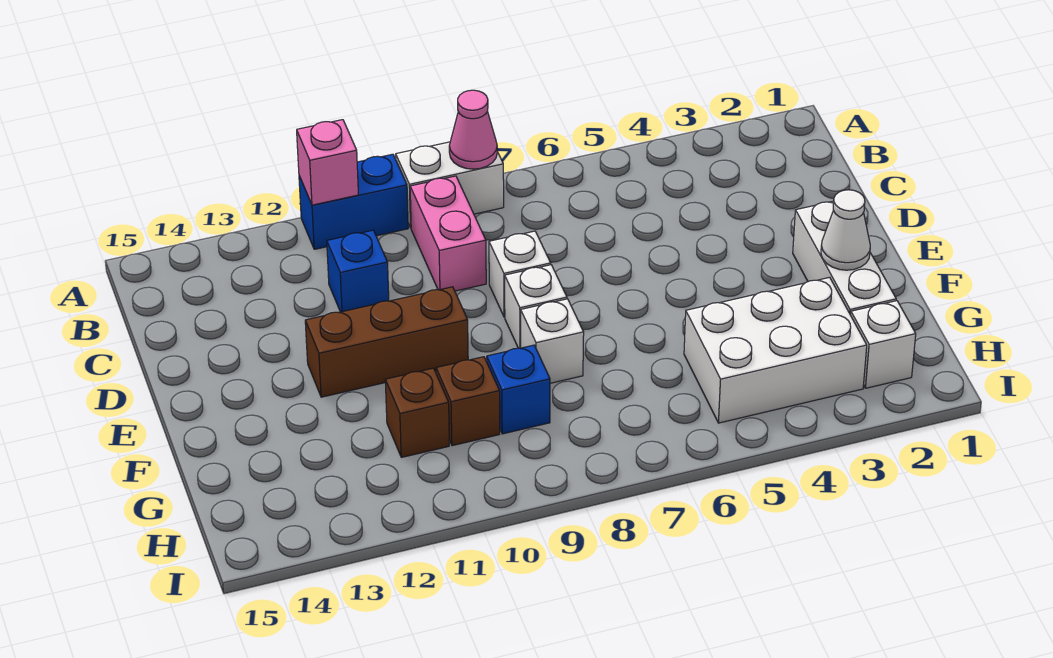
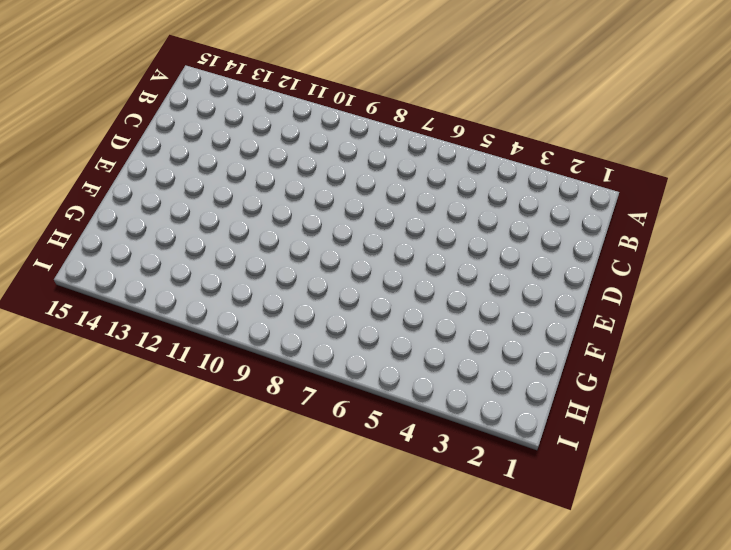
none -> white brick A8:A9 level 1
none -> blue brick A10:A11 level 1
none -> pink brick B9:C9 level 1

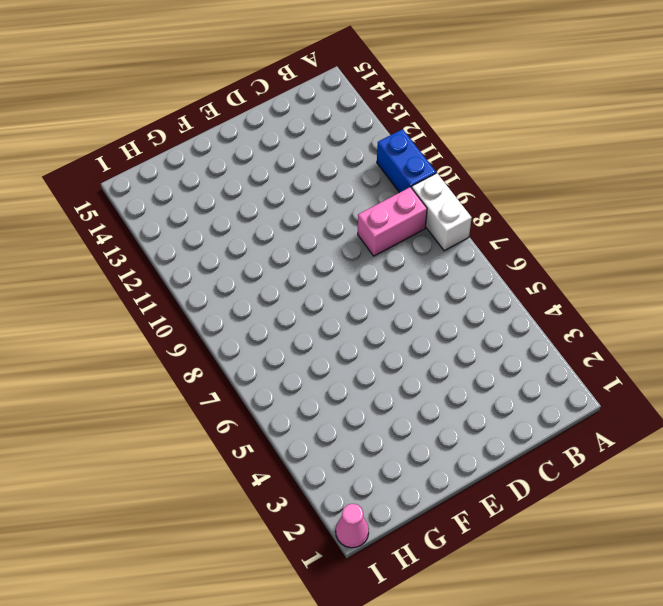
pink cone I1 level 1 -> pink cone A8 level 2
none -> blue brick C11 level 1
none -> white brick D8 level 1
none -> white brick E2:G2 level 1

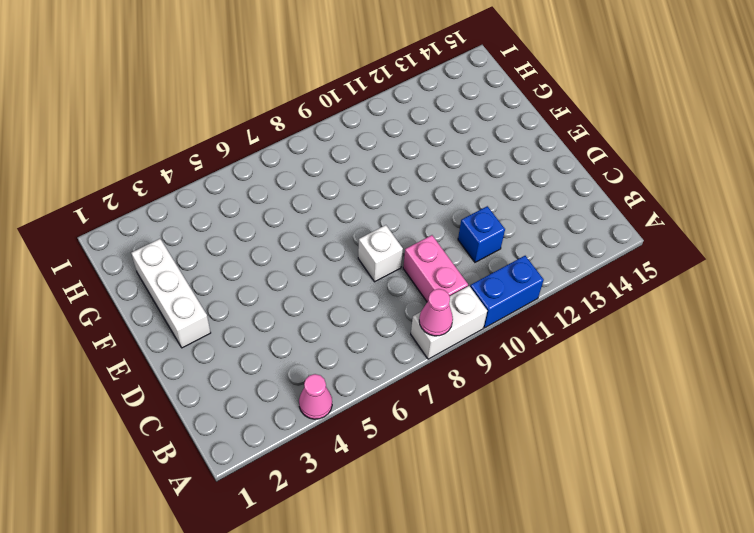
pink cone A4 level 1 -> none
none -> white brick E8 level 1
none -> brown brick E10:E12 level 1
none -> white brick F8 level 1

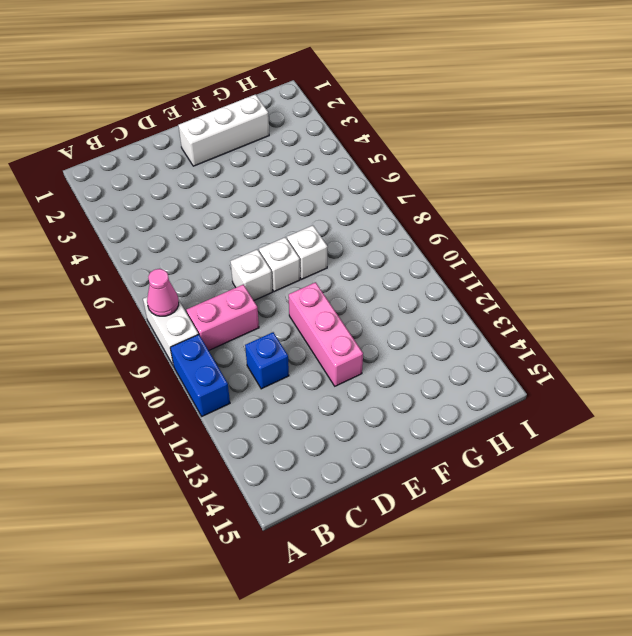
pink brick E10:E12 level 1 -> brown brick E10:E12 level 1
none -> white brick G3:H5 level 1
none -> blue brick G9 level 1
none -> brown brick G10 level 1

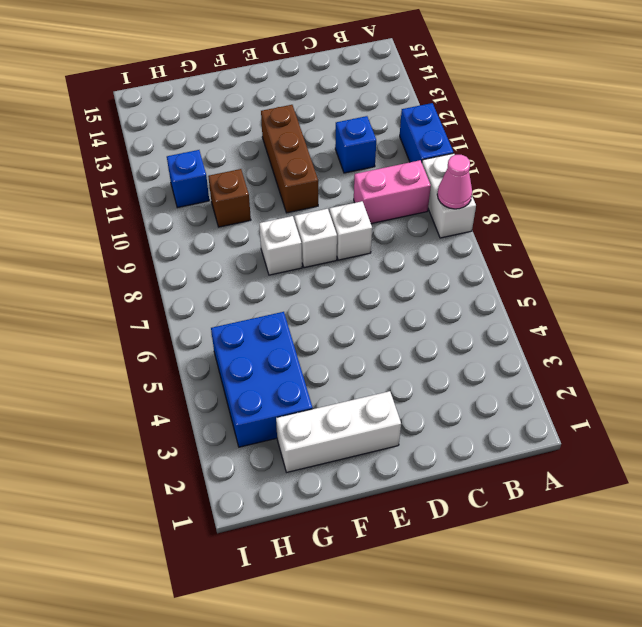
blue brick G3:H5 level 1 -> white brick G3:H5 level 1
blue brick H11 level 1 -> blue brick G9 level 1
none -> brown brick G11 level 1
none -> white brick H2 level 1
none -> pink brick A11 level 2

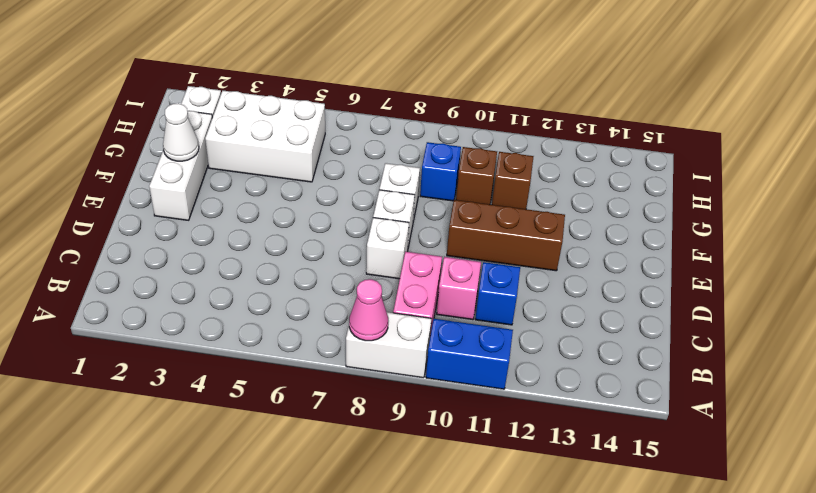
pink brick C10 level 1 -> pink brick A11 level 2

